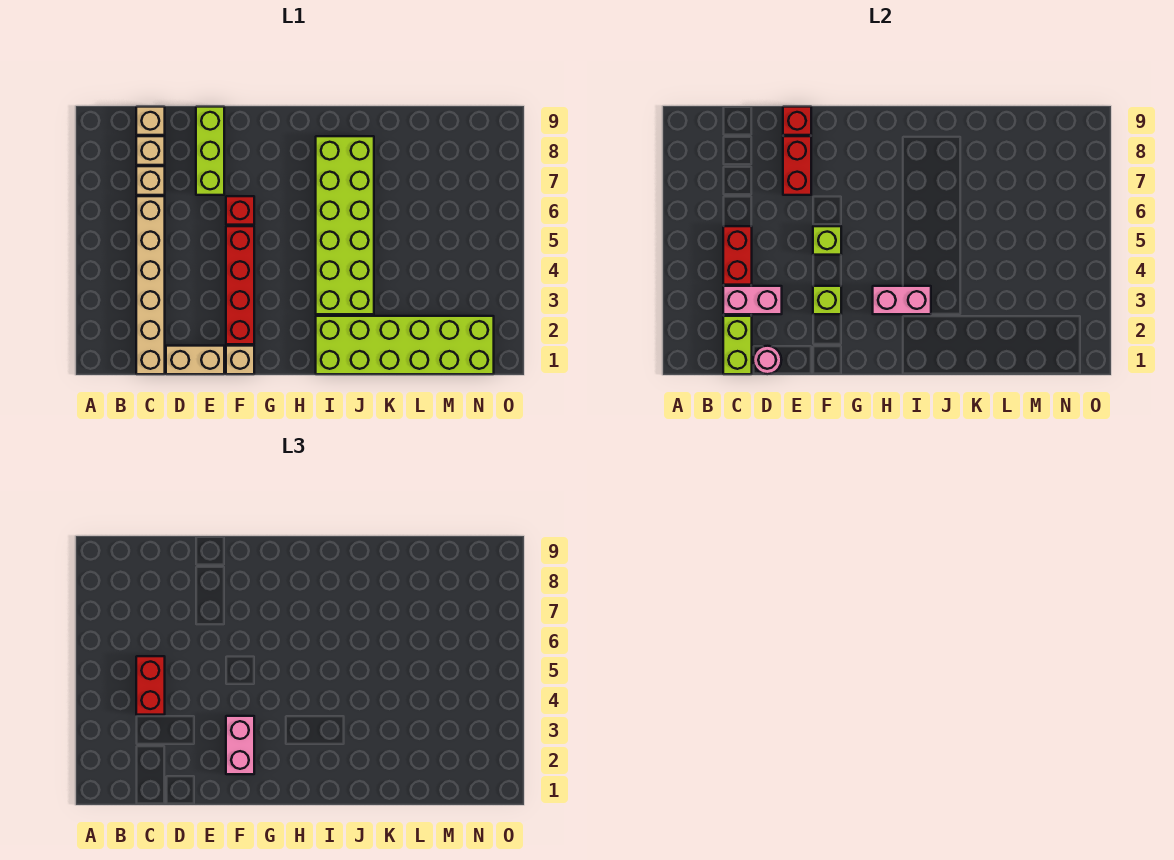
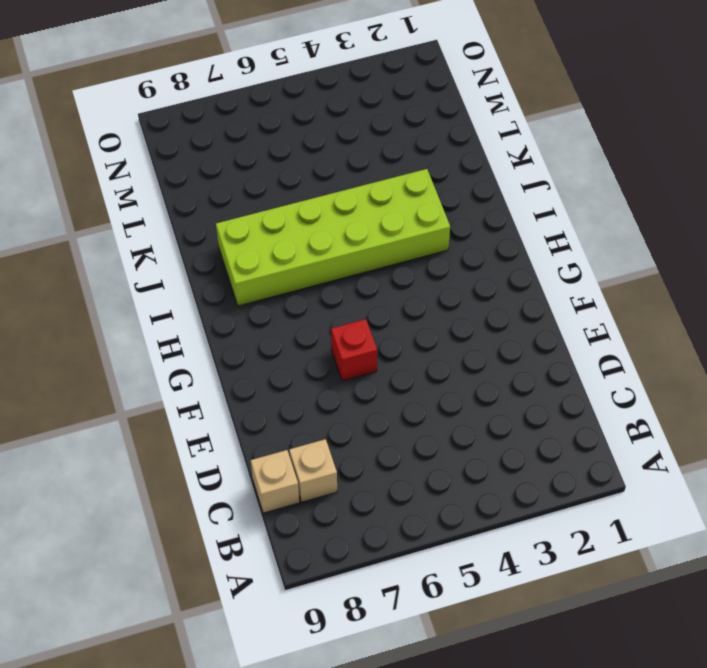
none -> tan brick C1:C6 level 1
none -> tan brick C7 level 1
none -> tan brick D1:E1 level 1

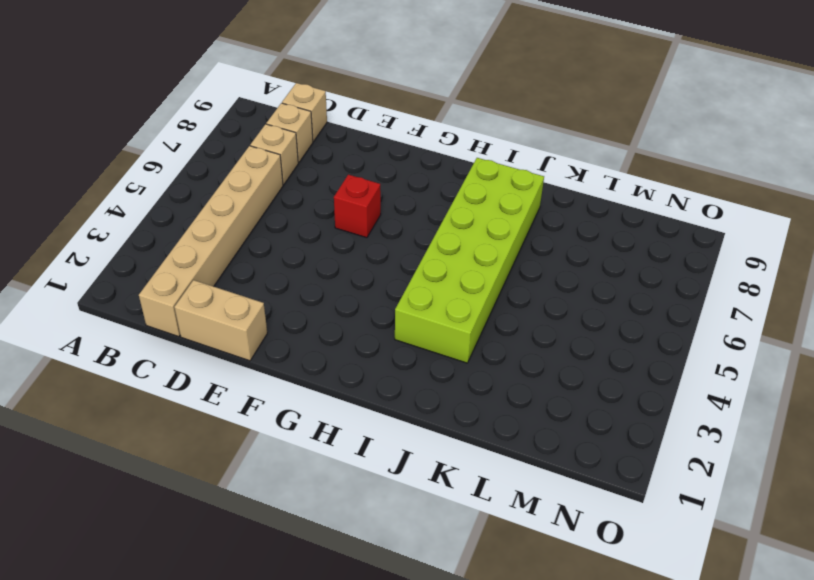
none -> lime brick E7:E9 level 1
none -> tan brick F1 level 1
none -> red brick F2:F5 level 1

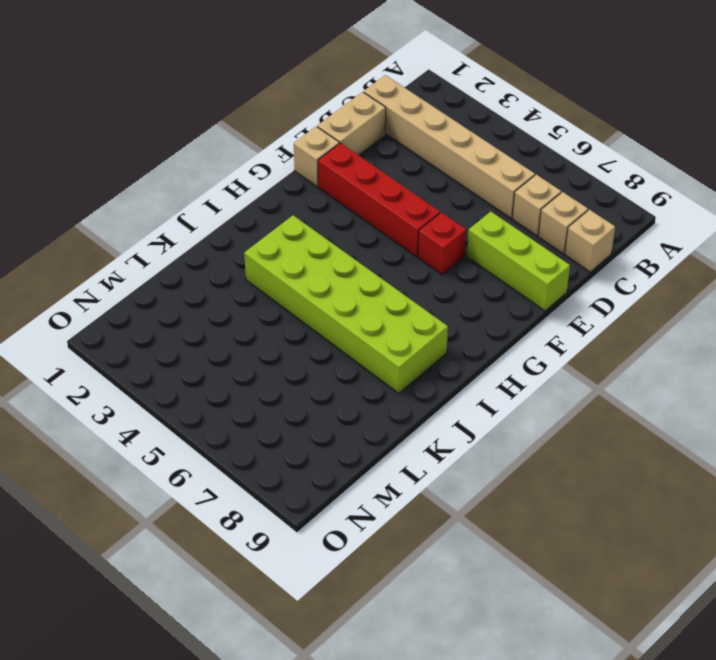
none -> lime brick I1:N2 level 1
none -> lime brick C1:C2 level 2
none -> pink brick C3:D3 level 2

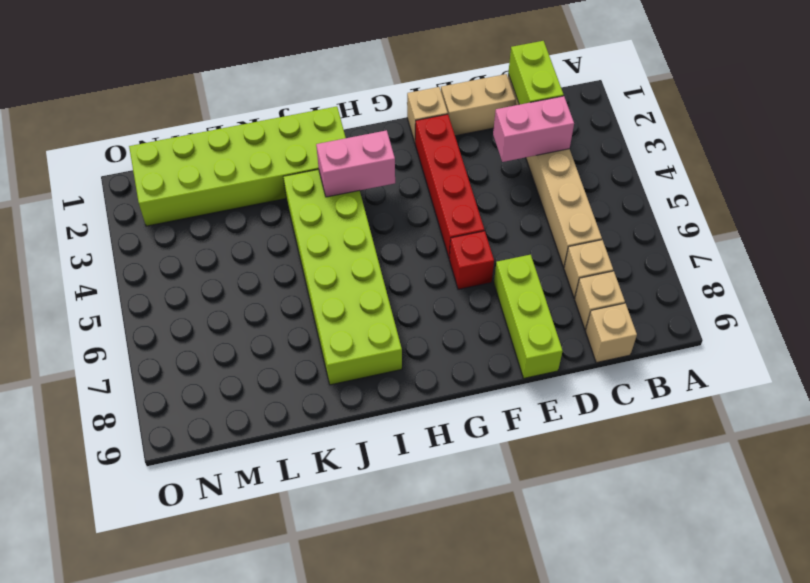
none -> red brick C4:C5 level 2
none -> pink round brick D1 level 2
none -> red brick E7:E8 level 2

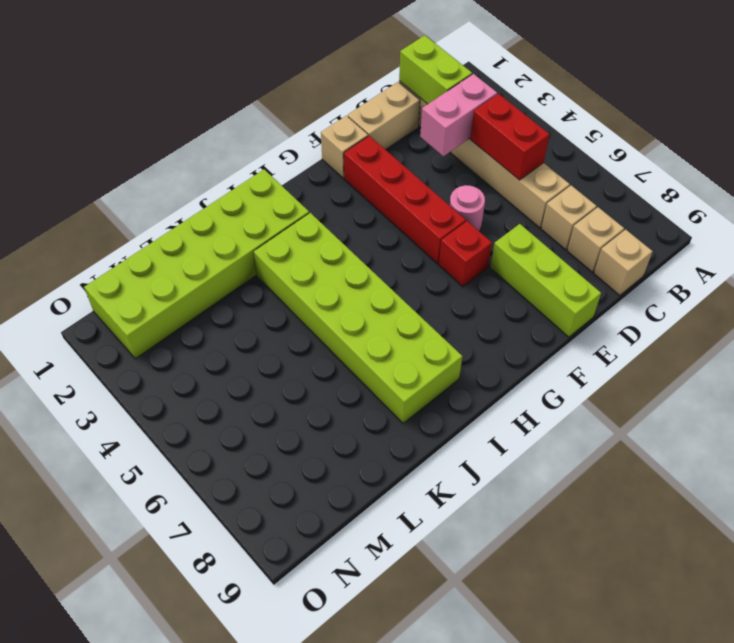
pink round brick E5 level 1 -> pink round brick D1 level 2
none -> red brick E7:E8 level 2
none -> red brick E9 level 2
none -> lime brick F3 level 2

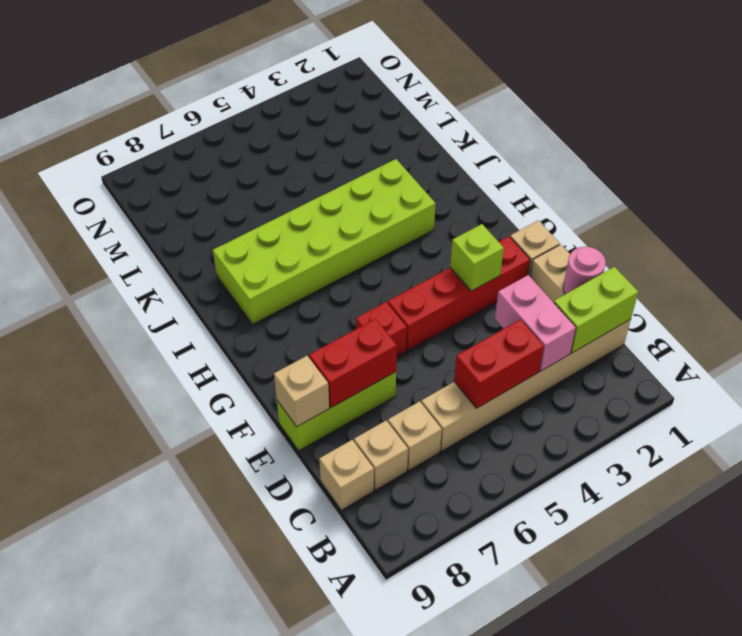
tan brick E9 level 2 -> red brick E9 level 2
none -> lime brick I1:N2 level 1
none -> lime brick F5 level 2
none -> pink brick H3:I3 level 2

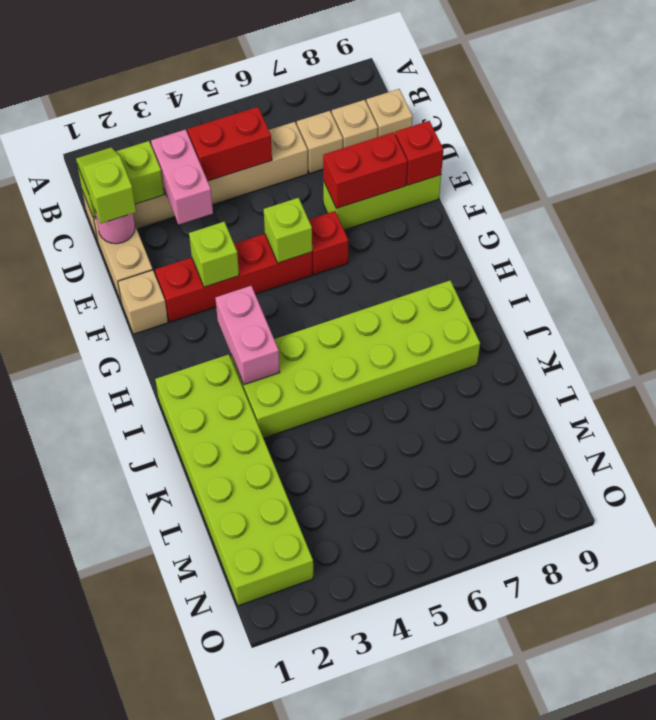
lime slope C1:D1 level 3 top D -> none
none -> red brick C4:C5 level 3
none -> pink brick F2:F3 level 3

